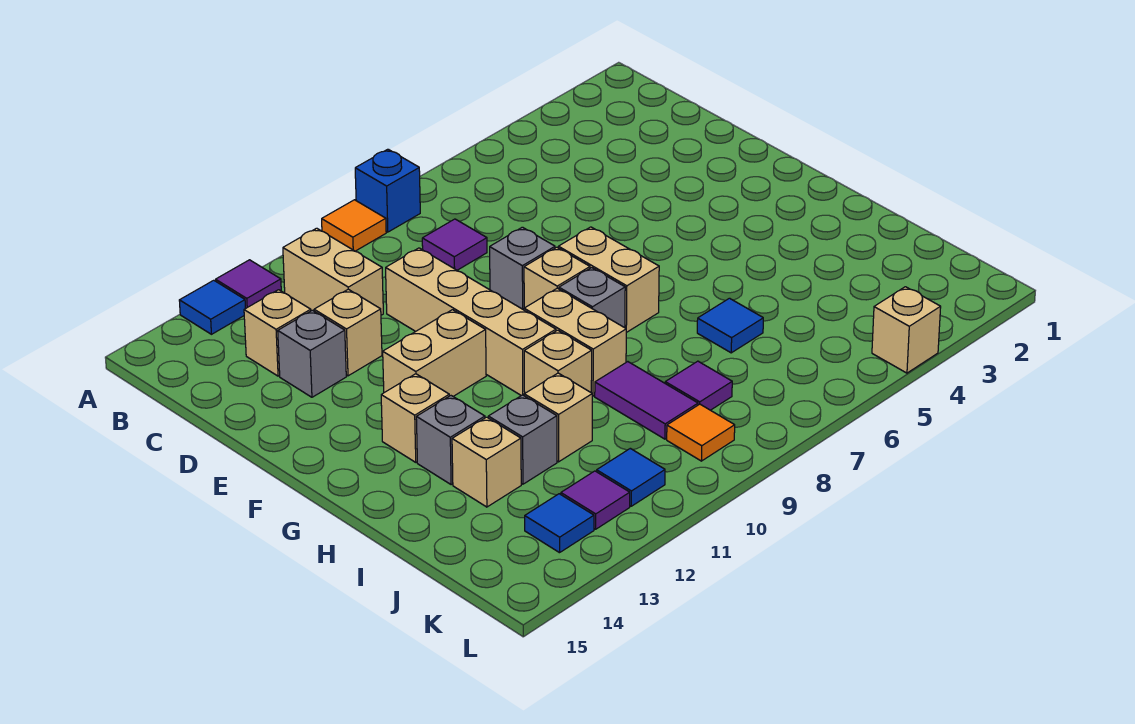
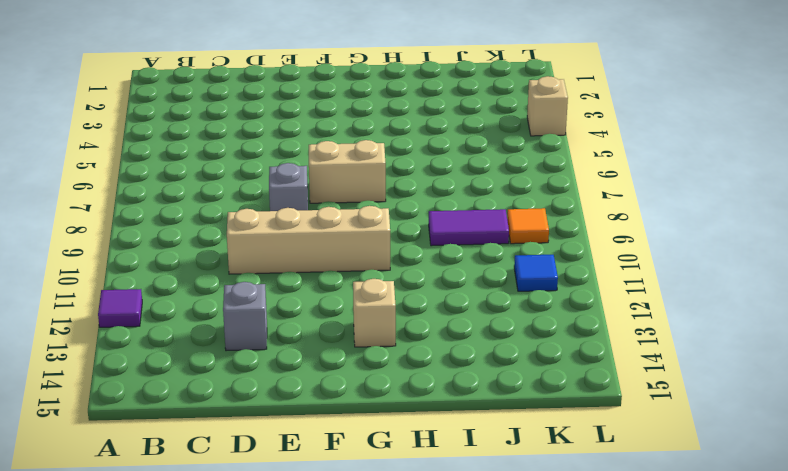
none -> blue brick A8 level 1
none -> orange tile A9 level 1
none -> blue tile A13 level 1
none -> tan brick B11:C11 level 1

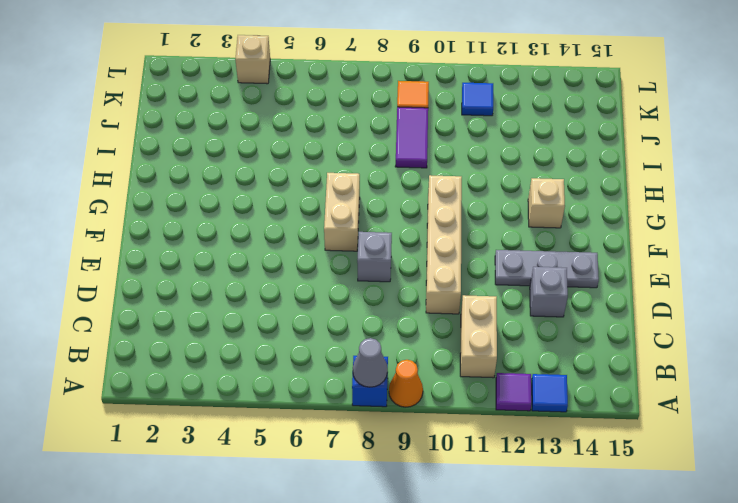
grey cone A8 level 2 -> none
orange cone A9 level 1 -> orange tile A9 level 1
grey plate E12:E14 level 1 -> none
none -> purple tile C8 level 1
none -> tan brick C13 level 1
none -> tan brick D12 level 1
none -> tan brick F8 level 1

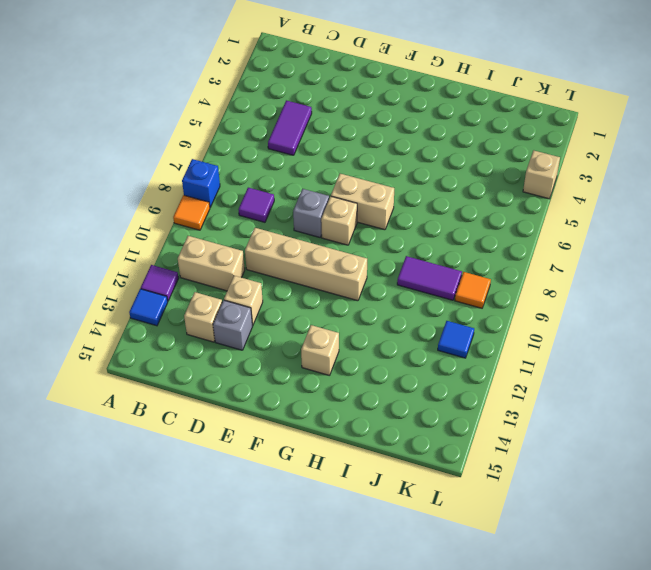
purple tile C4:C5 level 1 -> none
none -> tan brick F11:F12 level 1
none -> grey brick G8 level 1
none -> tan brick G9:H9 level 1
none -> tan brick H10 level 1

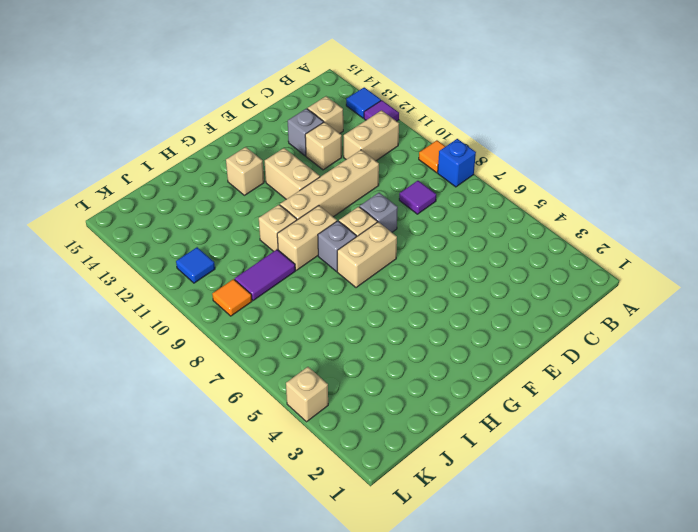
none -> grey brick H13 level 1
none -> blue tile I6 level 1
none -> tan brick I11 level 1
none -> grey brick I12 level 1

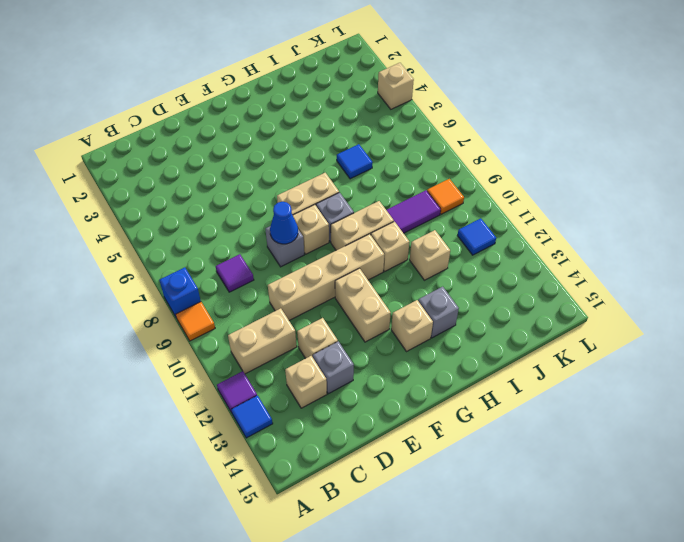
blue cone E8 level 2 -> none
none -> grey brick I12 level 1
none -> tan brick I13 level 1
none -> purple tile J8 level 1
none -> purple tile K12 level 1

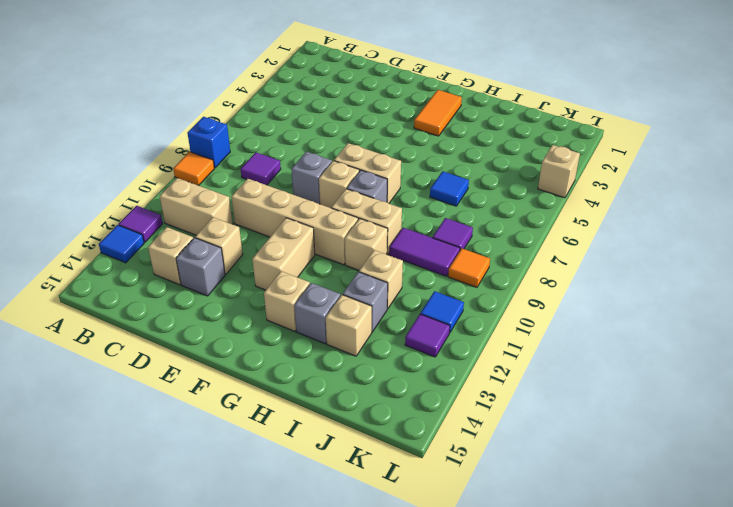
orange tile G2:G3 level 1 -> none
none -> blue tile K13 level 1

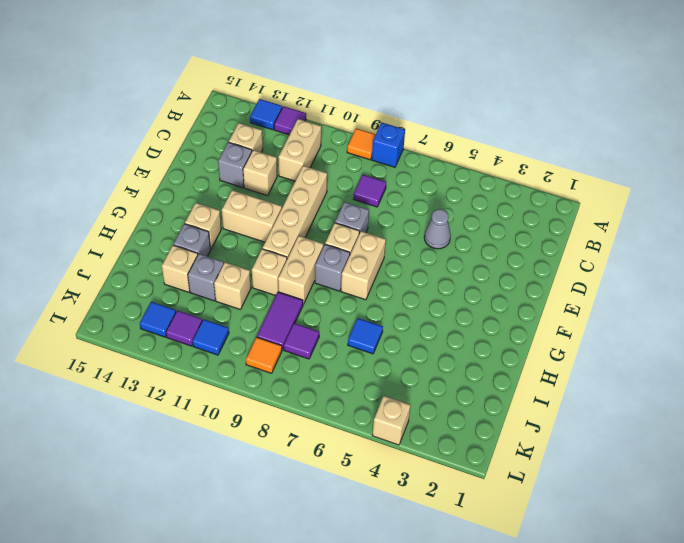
grey cone D5 level 1 -> none

